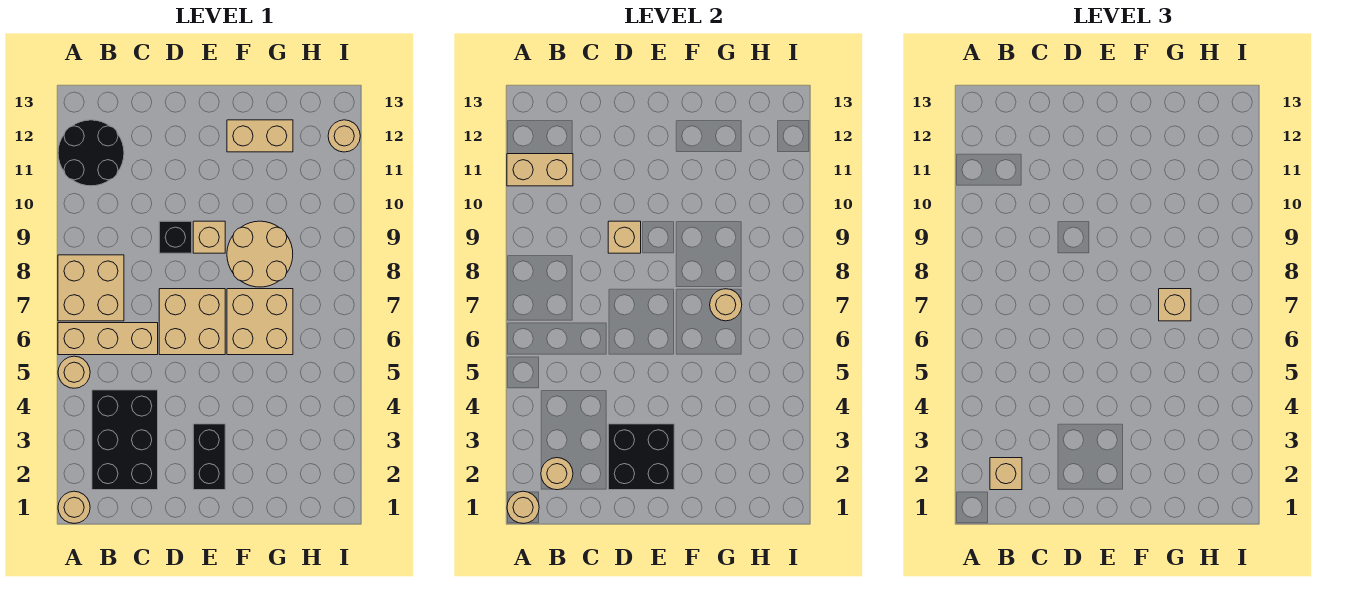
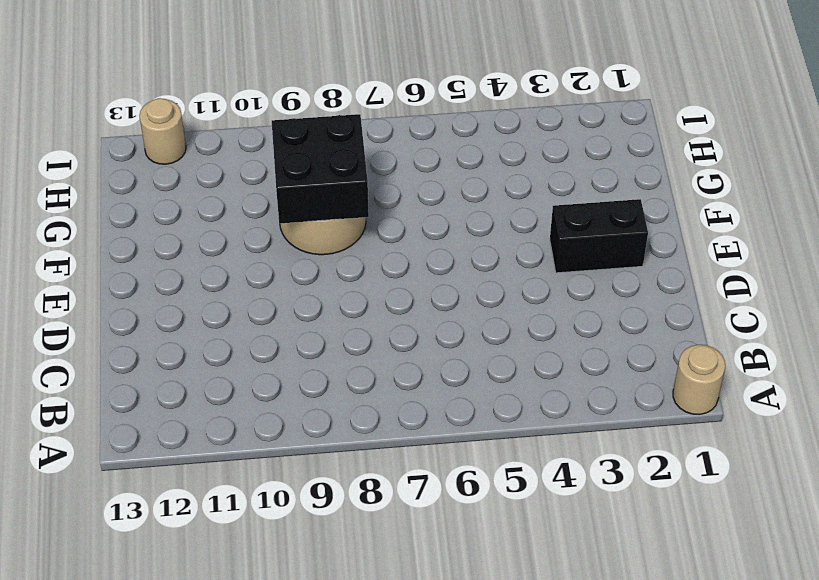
black brick F8:G9 level 2 -> black brick D2:E3 level 2
none -> tan round brick A5 level 1
none -> tan brick A6:C6 level 1
none -> tan brick A7:B8 level 1

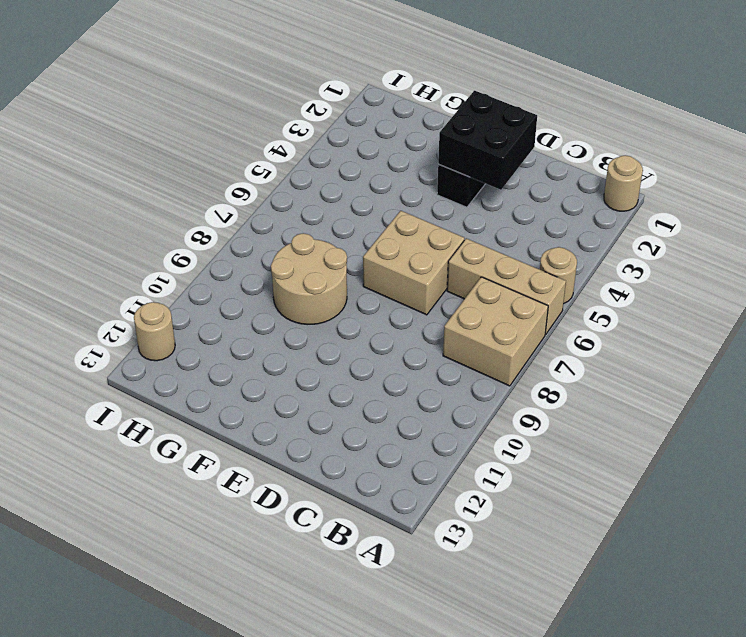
none -> black round brick A11:B12 level 1
none -> black brick B2:C4 level 1
none -> black brick D9 level 1

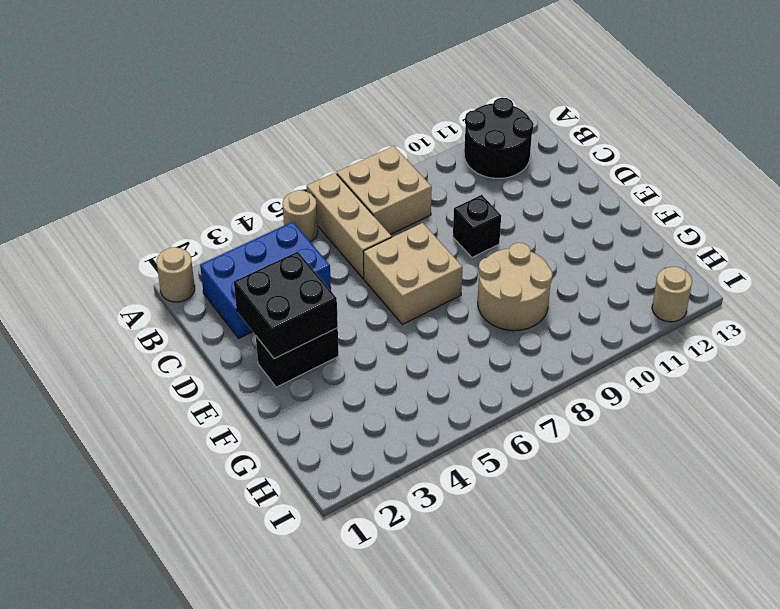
blue brick B2:C4 level 1 -> black brick B2:C4 level 1
none -> tan brick E9 level 1
none -> tan brick F6:G7 level 1
none -> tan brick F12:G12 level 1

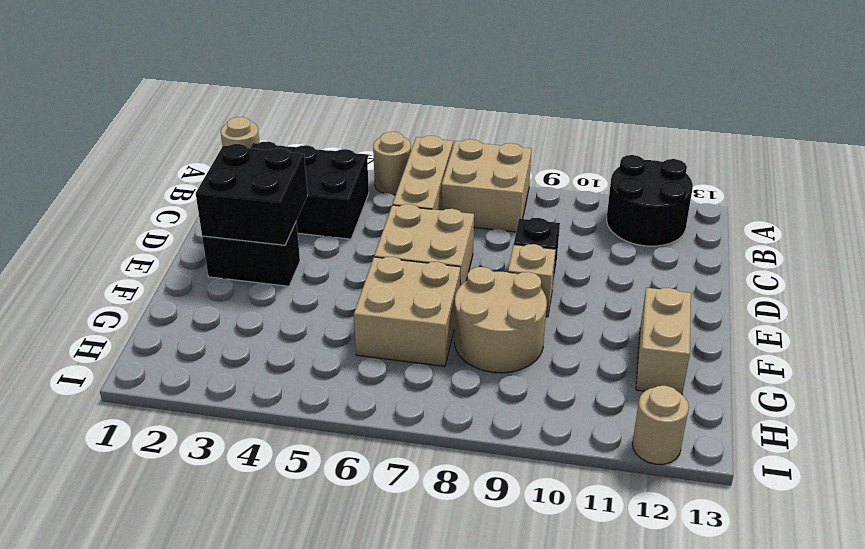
none -> tan round brick A1 level 2
none -> tan brick A11:B11 level 2
none -> tan round brick B2 level 2

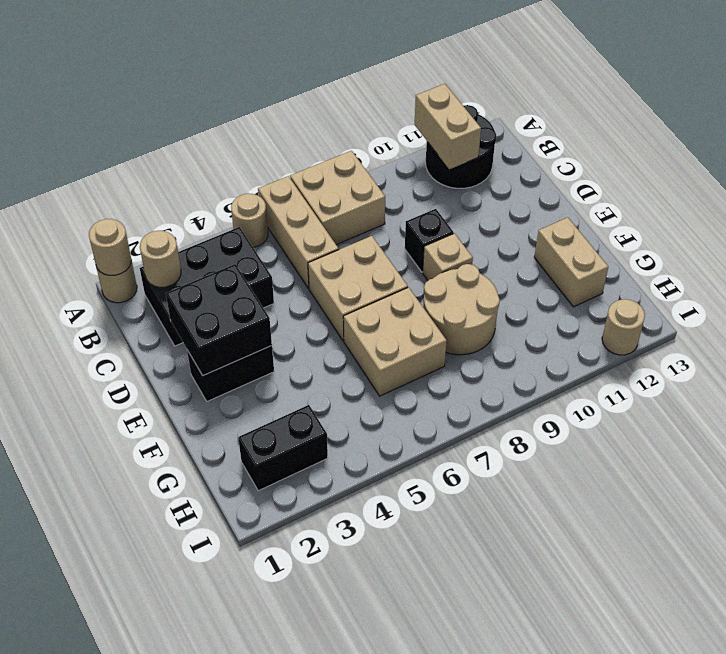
black brick H2:H3 level 1 -> none
none -> tan brick D9 level 2
none -> tan round brick G7 level 2
none -> tan brick B2 level 3

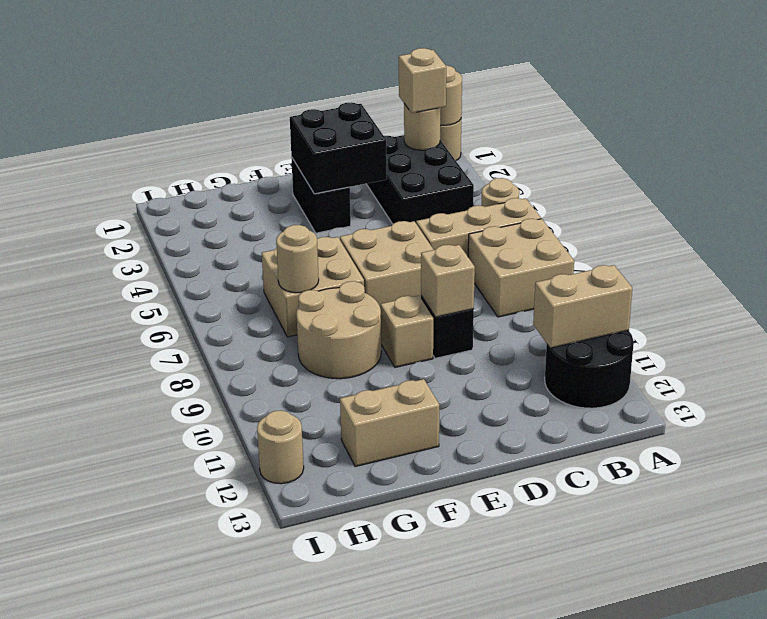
none -> tan brick G7 level 3

